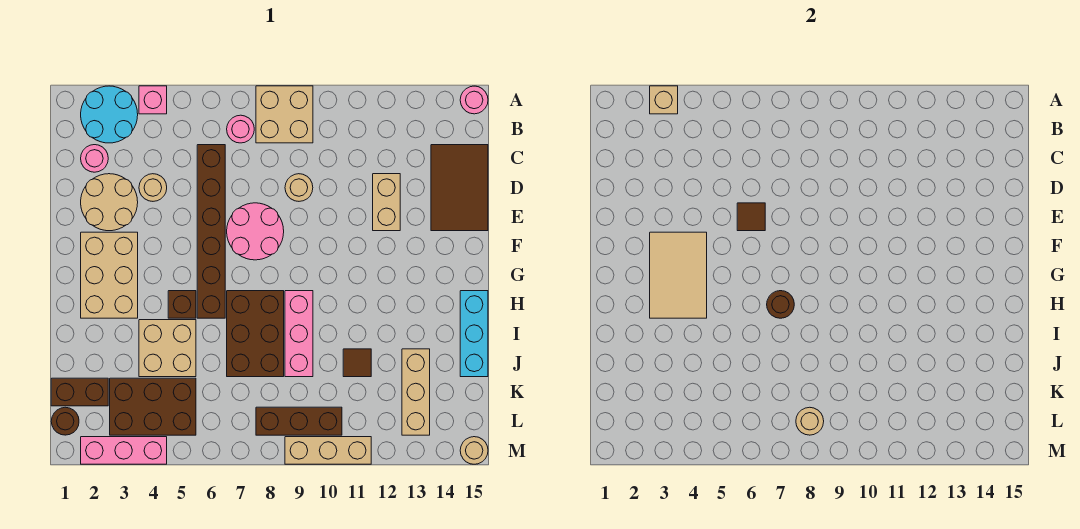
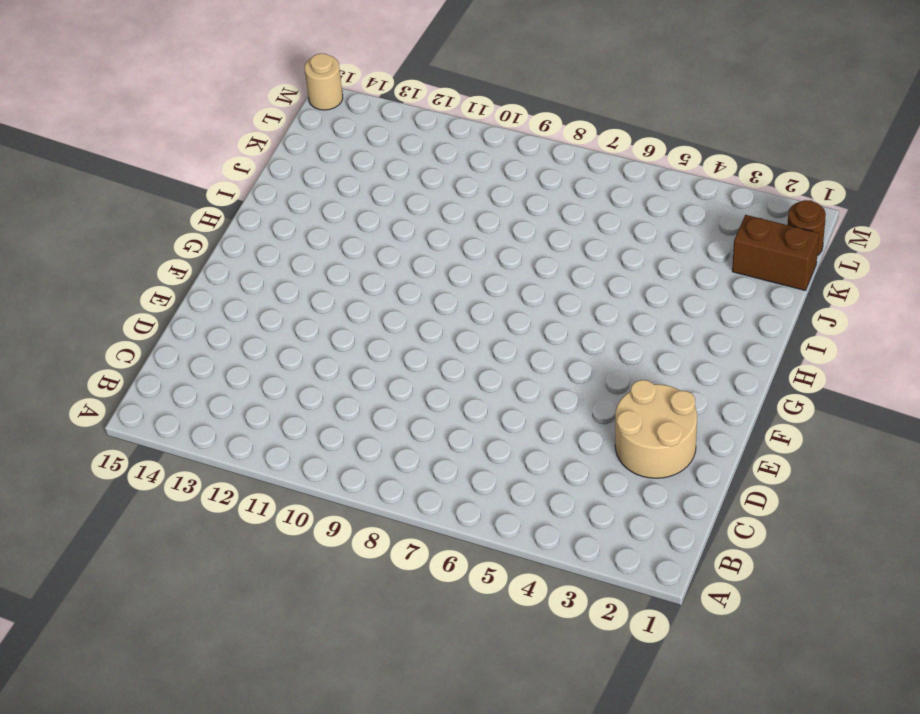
none -> cyan round brick A2:B3 level 1
none -> pink brick A4 level 1
none -> tan brick A8:B9 level 1
none -> pink round brick A15 level 1

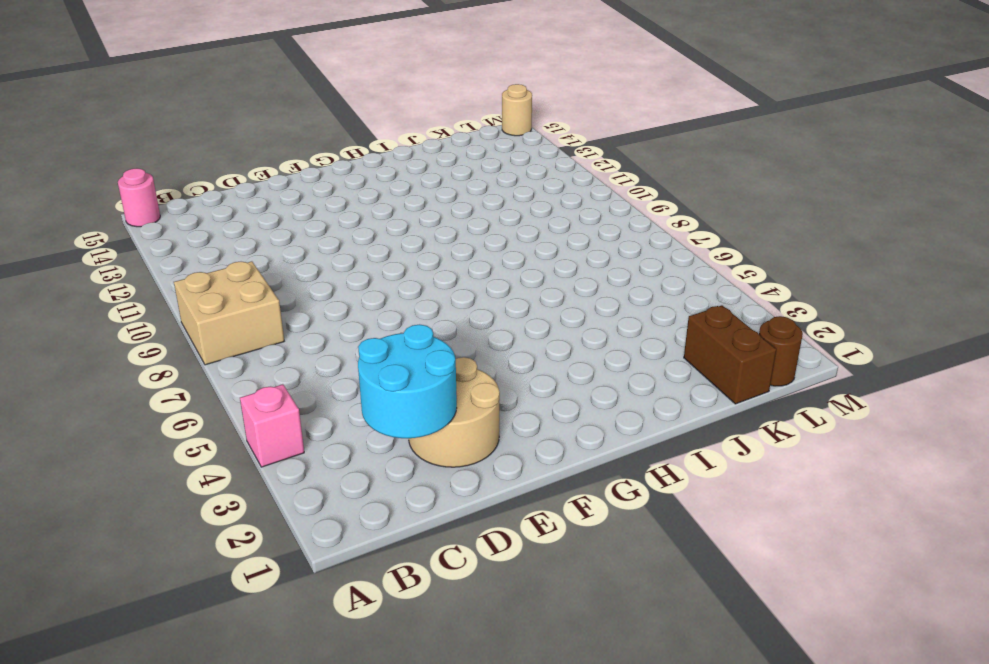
cyan round brick C2:D3 level 2 -> cyan round brick A2:B3 level 1
none -> pink round brick B7 level 1
none -> pink round brick C2 level 1
none -> brown brick C6:H6 level 1
none -> brown tile C14:E15 level 1

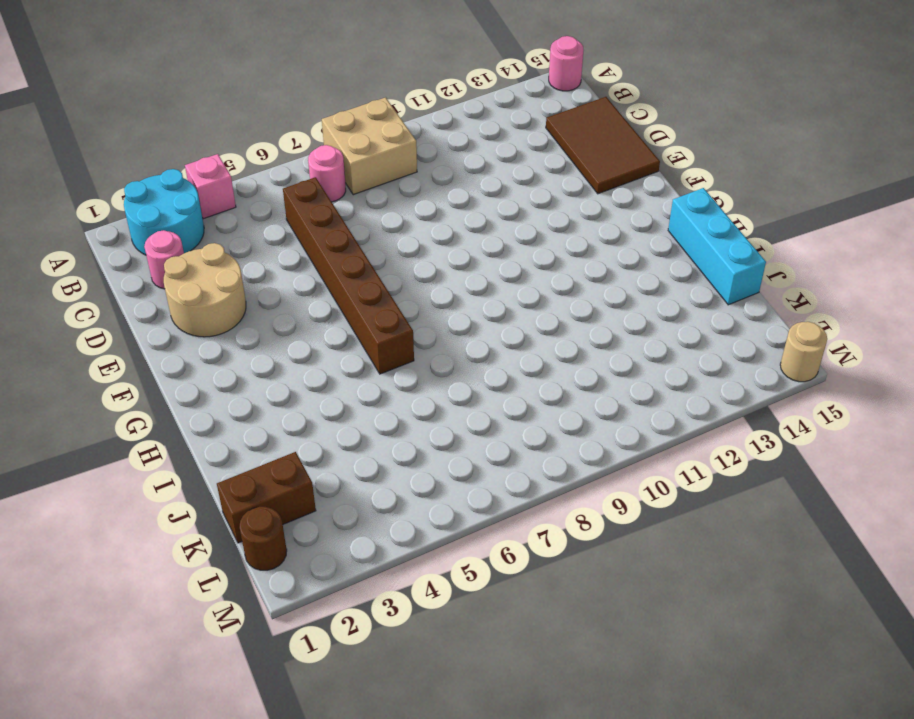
none -> tan round brick D4 level 1
none -> tan round brick D9 level 1
none -> tan brick D12:E12 level 1
none -> pink round brick E7:F8 level 1

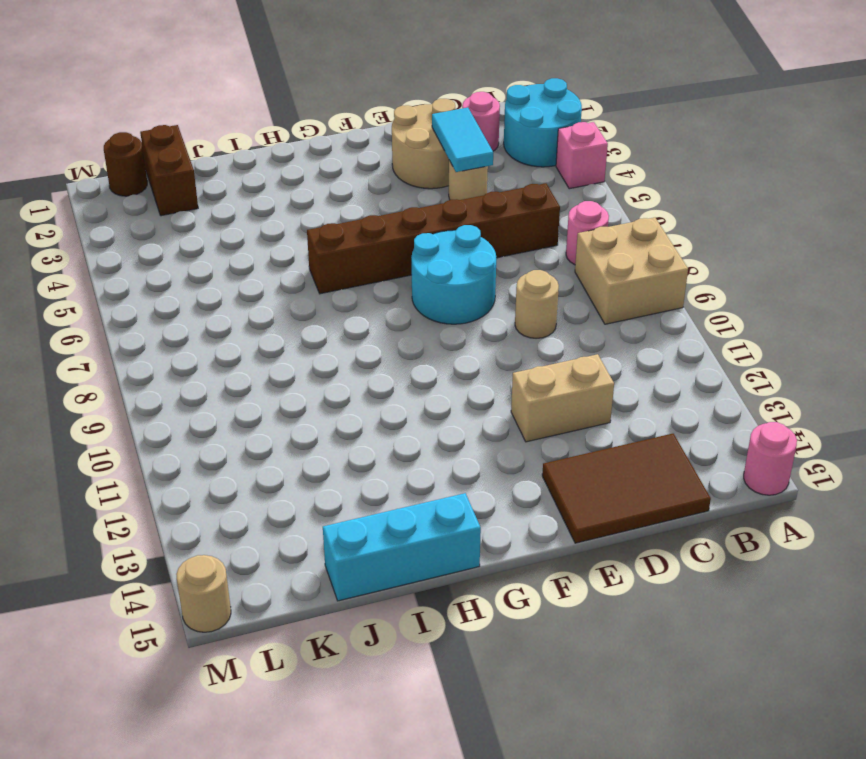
cyan tile D3:D4 level 2 -> none
cyan round brick E7:F8 level 1 -> pink round brick E7:F8 level 1
none -> tan brick F2:H3 level 1
none -> brown brick H5 level 1
none -> brown brick H7:J8 level 1
none -> pink brick H9:J9 level 1

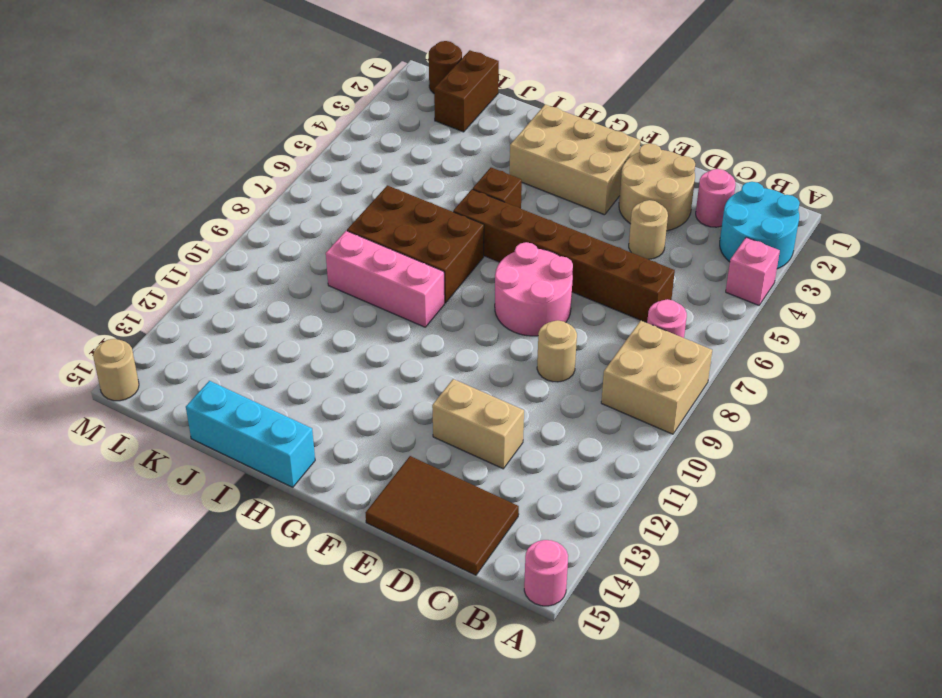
none -> tan brick I4:J5 level 1
none -> brown tile J11 level 1
none -> tan brick J13:L13 level 1
none -> brown brick K3:L5 level 1

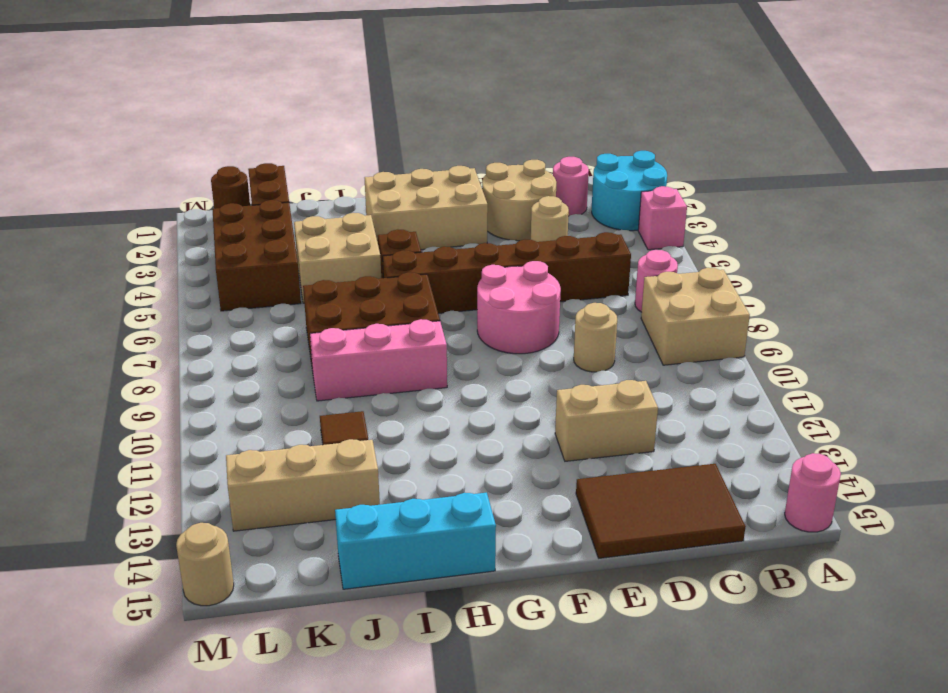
none -> brown brick L8:L10 level 1
none -> pink brick M2:M4 level 1
none -> tan brick M9:M11 level 1
none -> tan brick A3 level 2

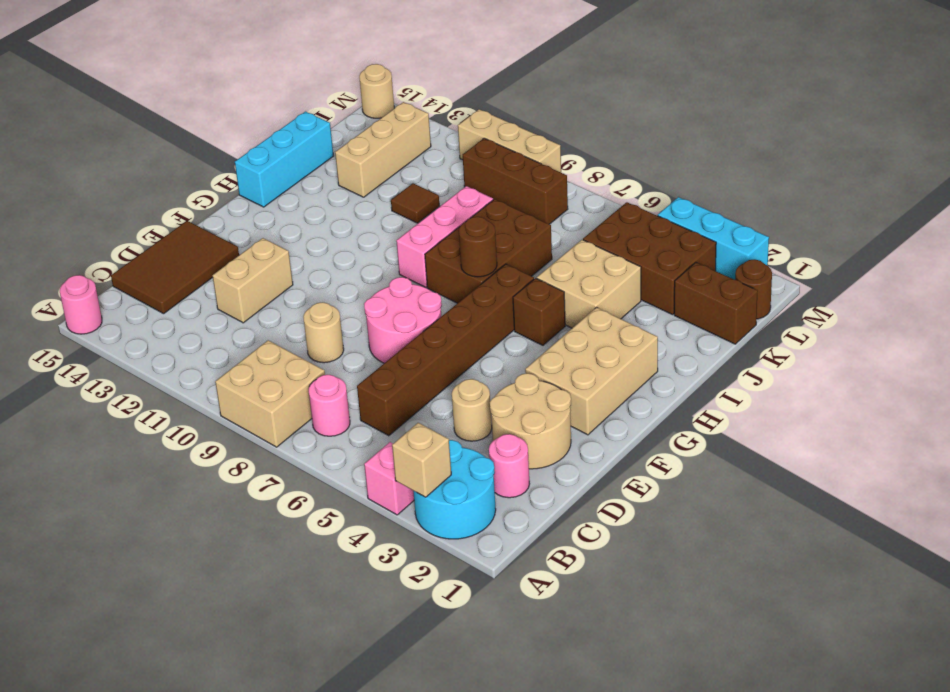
cyan brick M2:M4 level 1 -> pink brick M2:M4 level 1
none -> brown tile E6 level 2
none -> tan tile F3:H4 level 2
none -> tan round brick L8 level 2

